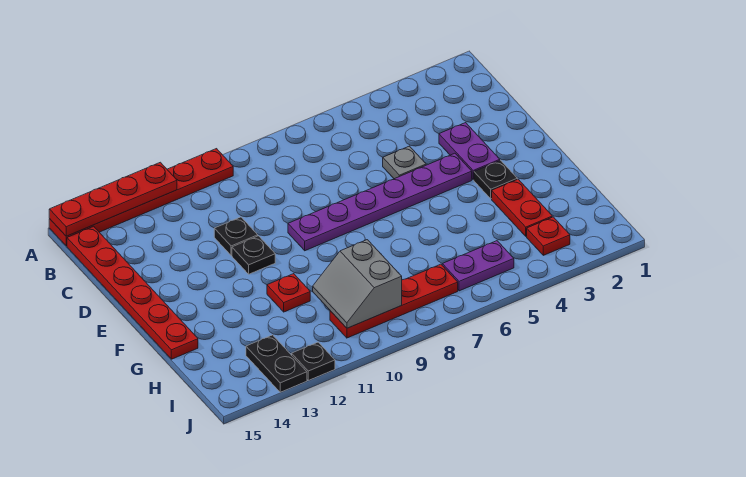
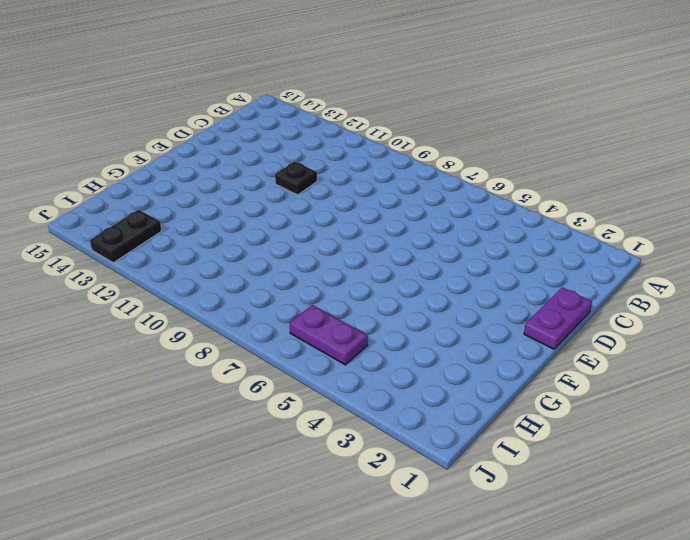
purple plate D1:E1 level 1 -> purple plate D3:E3 level 1
none -> red plate A10:A15 level 1
none -> red plate B15:G15 level 1
none -> grey plate D5 level 1

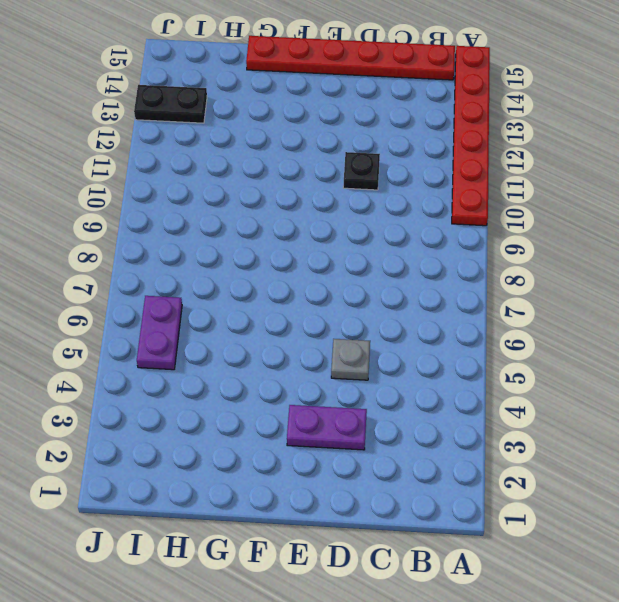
none -> purple plate E4:E9 level 1
none -> black plate E11 level 1
none -> black plate F3 level 1

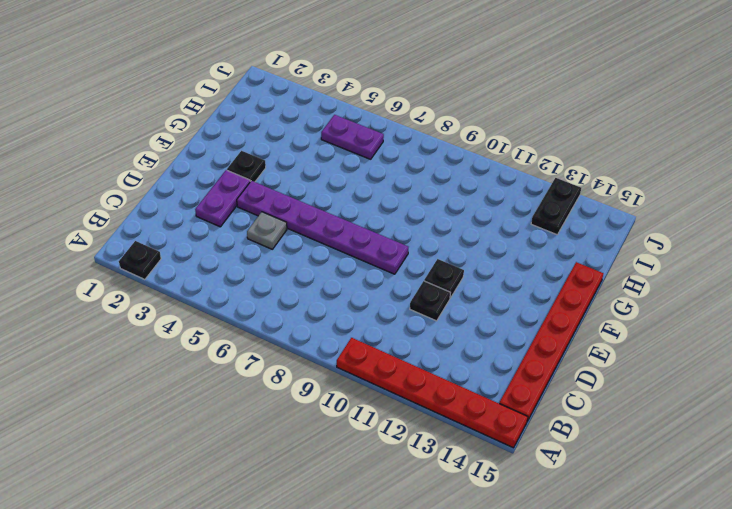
black plate A2 level 1 -> black plate J12 level 1
none -> red plate G3:H3 level 1
none -> red plate G11 level 1
none -> red plate I3 level 1

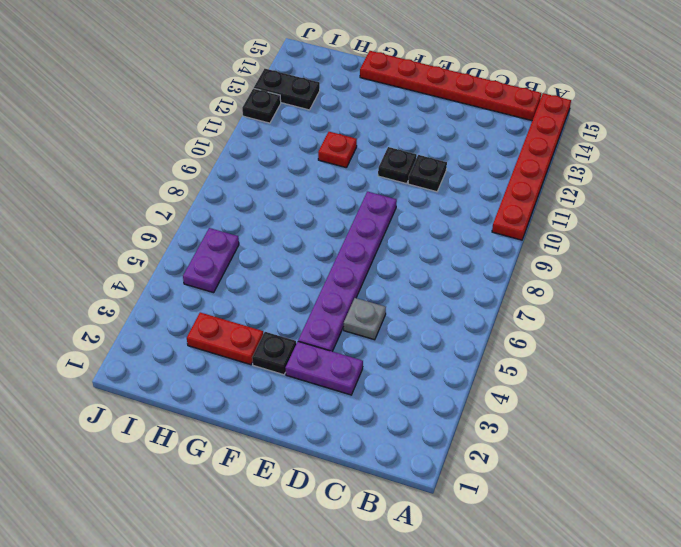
none -> red plate I3 level 1
none -> red plate I7:I10 level 1
none -> red plate A12:A15 level 2

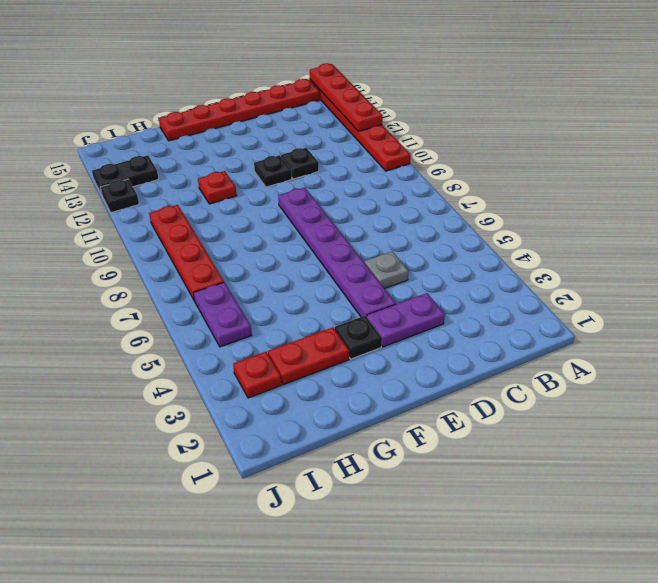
none -> grey slope H9:I10 level 2 top 9

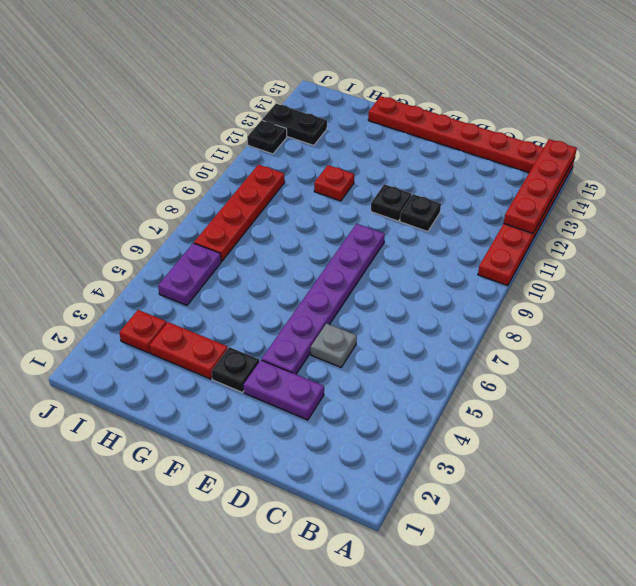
none -> grey slope H9:I10 level 2 top 9

